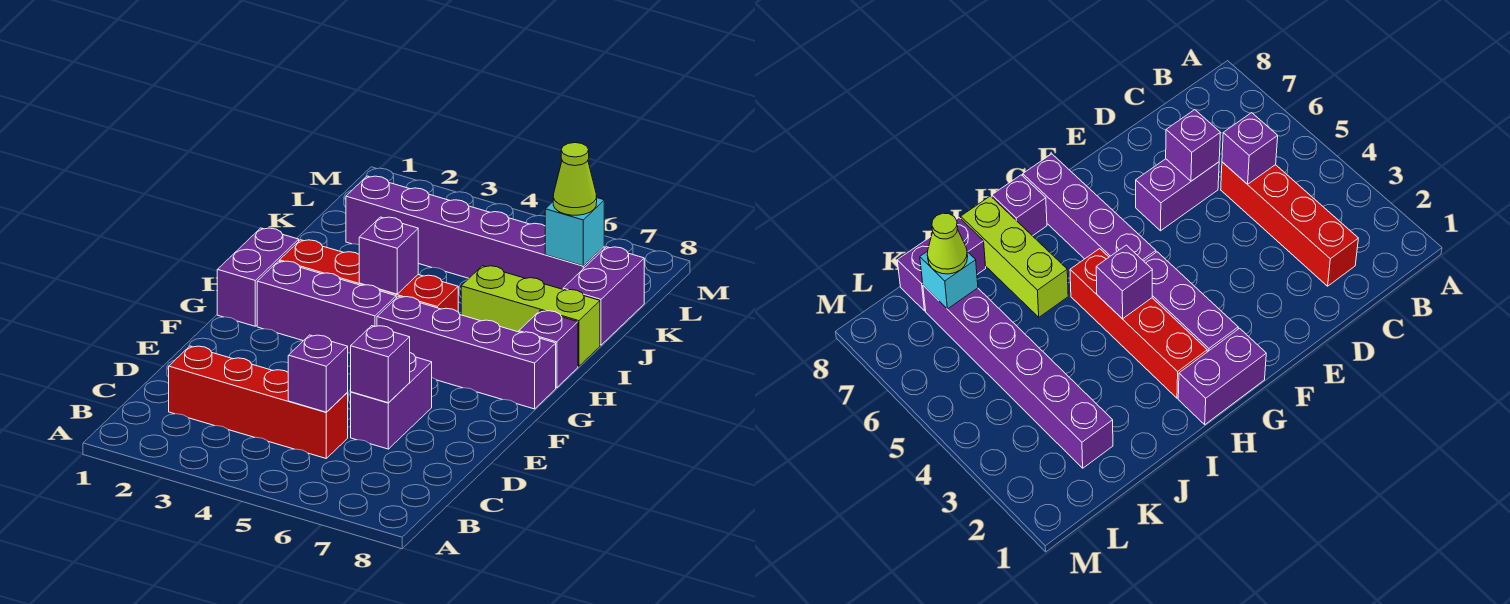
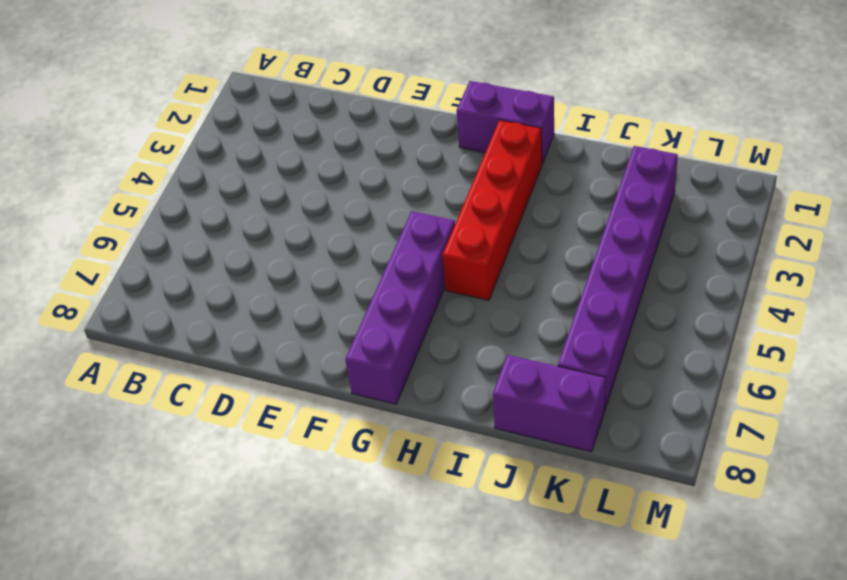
none -> red brick C2:C5 level 1
none -> purple brick D6:E6 level 1
none -> purple brick G2:G4 level 1

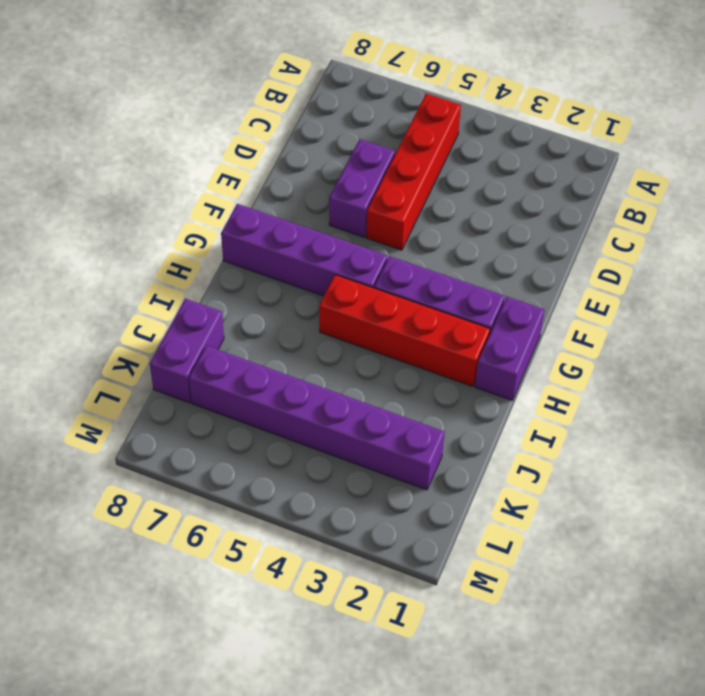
red brick B5:E5 level 1 -> red brick C2:C5 level 1
none -> purple brick H8 level 1
none -> lime brick I6:I8 level 1
none -> purple brick C5 level 2

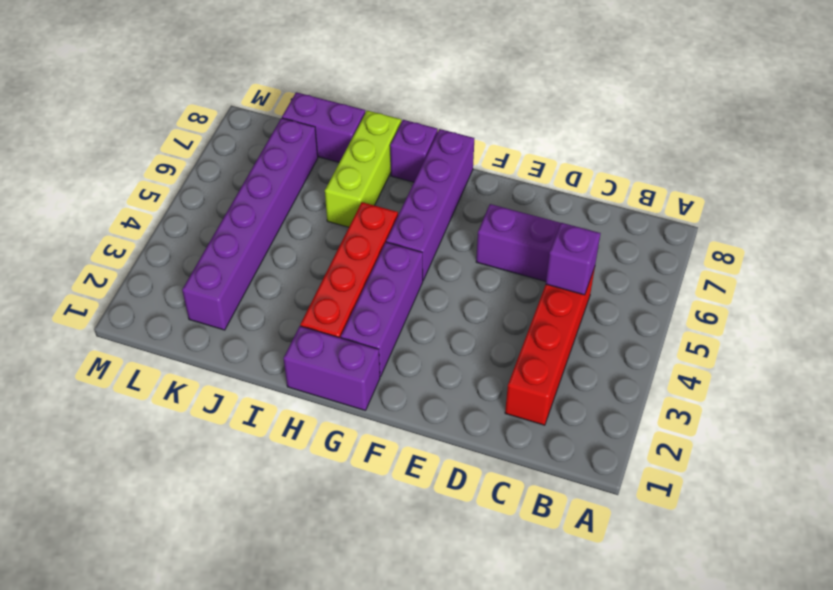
none -> purple brick D6 level 2
none -> purple brick H4 level 2
none -> cyan brick K7 level 2

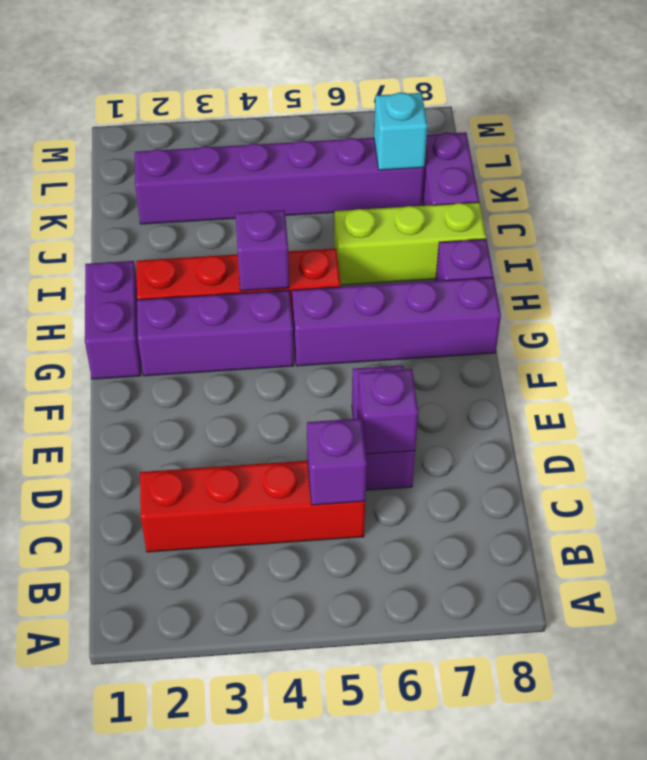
none -> lime cone K7 level 3

